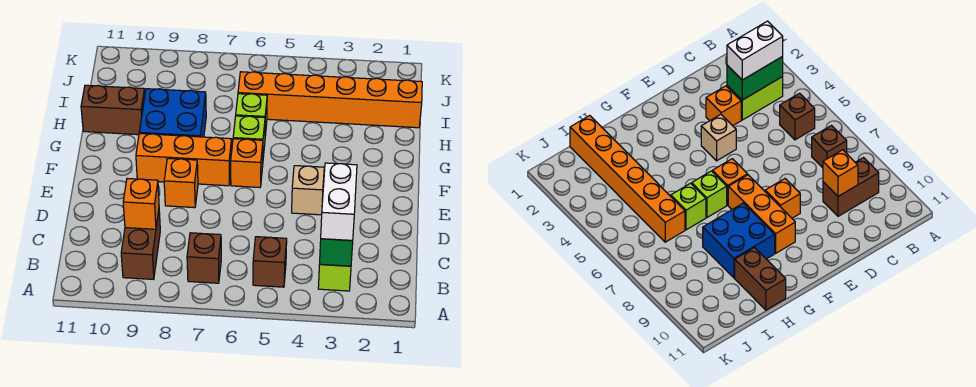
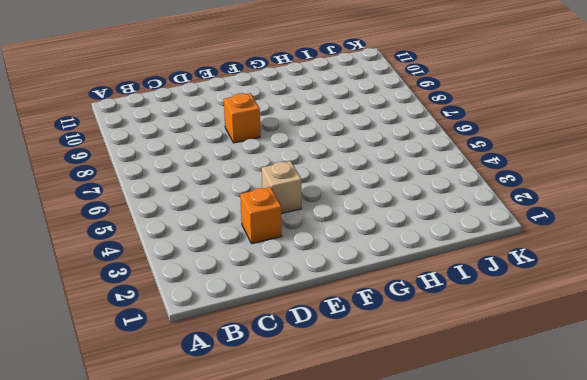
none -> lime brick B3:C3 level 1
none -> brown brick B5 level 1
none -> brown brick B7 level 1

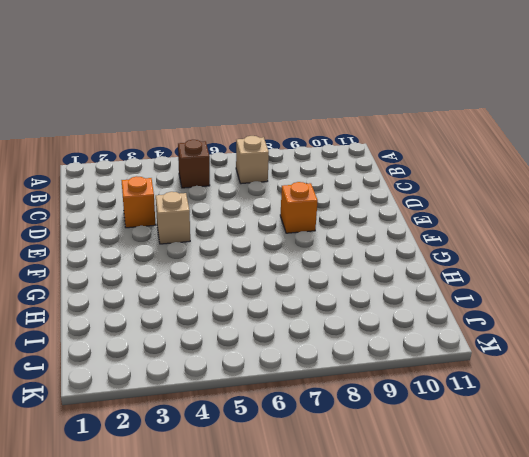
tan brick B7 level 1 -> brown brick B7 level 1
none -> lime brick B3:C3 level 1
none -> brown brick B9:C9 level 1
none -> orange brick F6 level 1

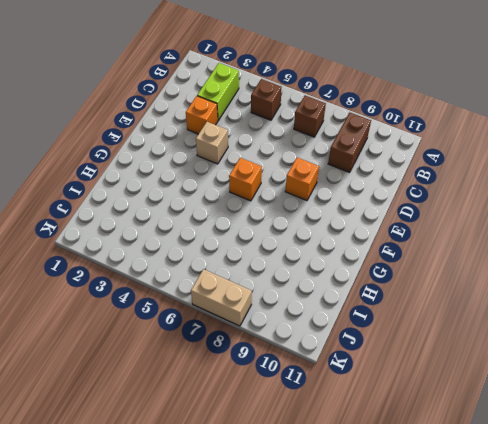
tan brick K7:K8 level 1 -> none
none -> orange brick F7:F9 level 1
none -> lime brick G6 level 1
none -> blue brick G8:H9 level 1

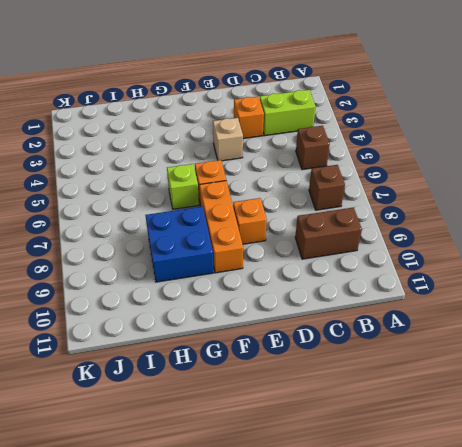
none -> lime brick H6 level 1
none -> brown brick H10:H11 level 1
none -> orange brick I1:I6 level 1

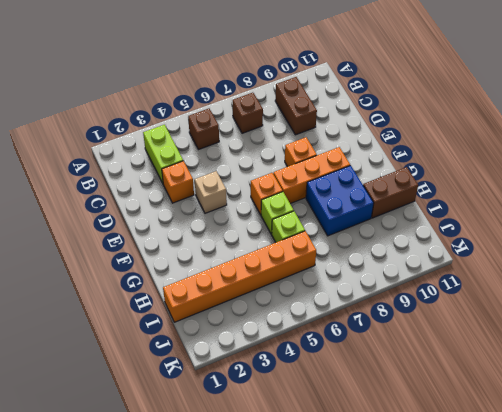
none -> green brick B3:C3 level 2
none -> orange brick C9 level 2
none -> white brick B3:C3 level 3

